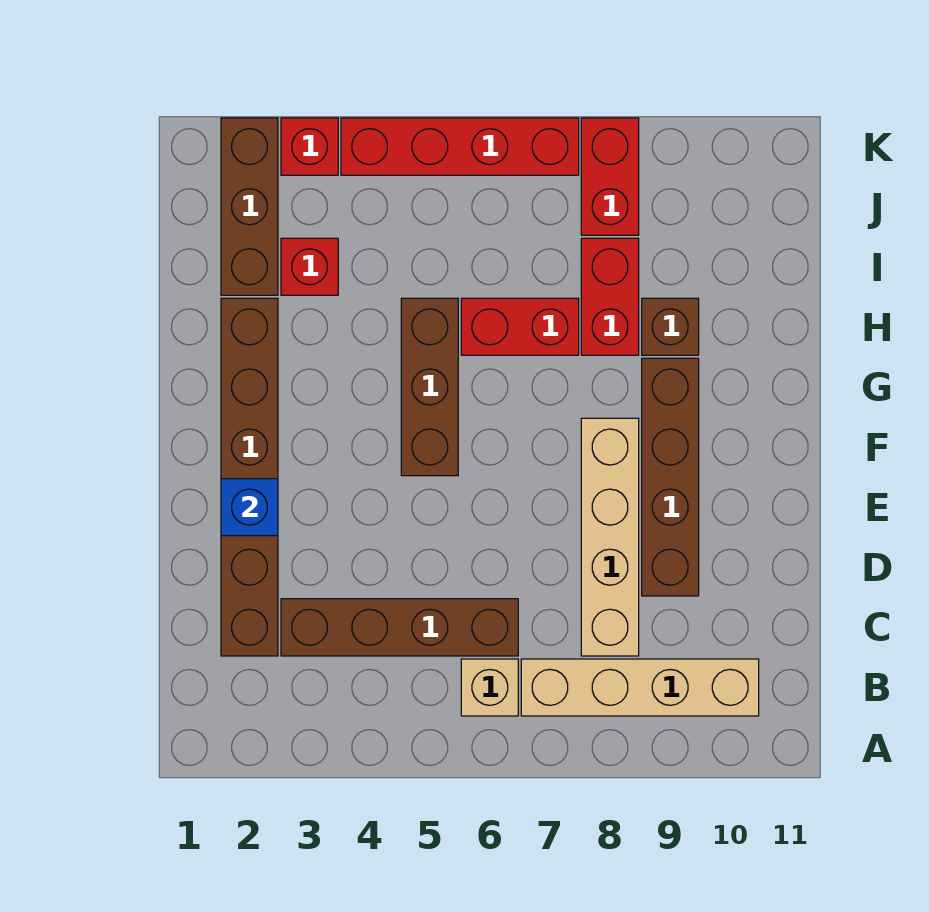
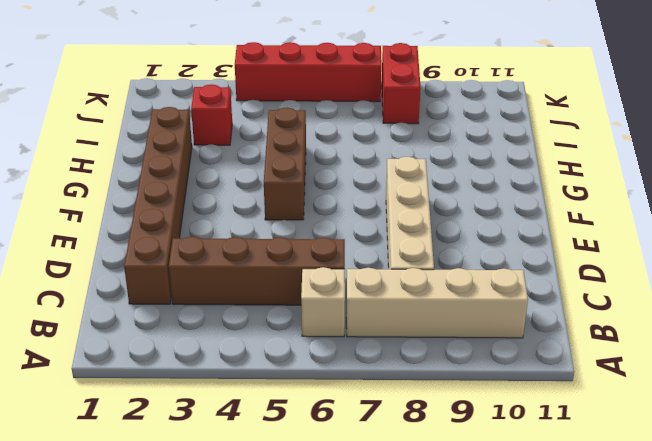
none -> brown brick D9:G9 level 1
none -> red brick H6:H7 level 1
none -> red brick H8:I8 level 1

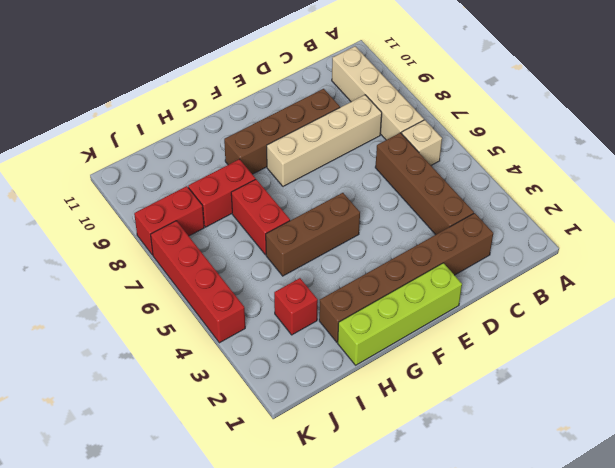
lime brick E1:H1 level 1 -> none
none -> brown brick H9 level 1
none -> brown brick I2:K2 level 1
none -> red brick K3 level 1

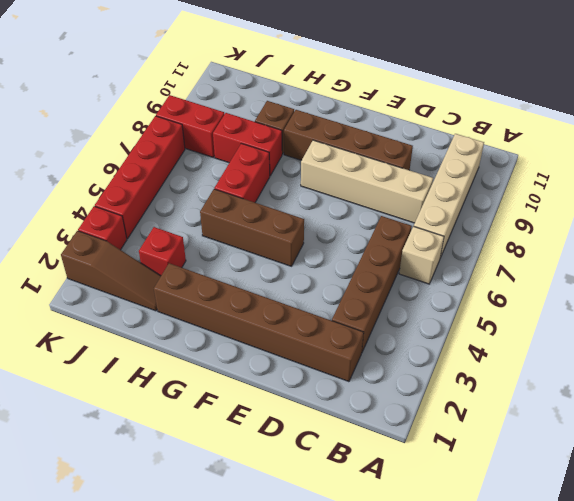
brown slope I2:K2 level 1 top K -> brown brick I2:K2 level 1
none -> blue brick E2 level 2

